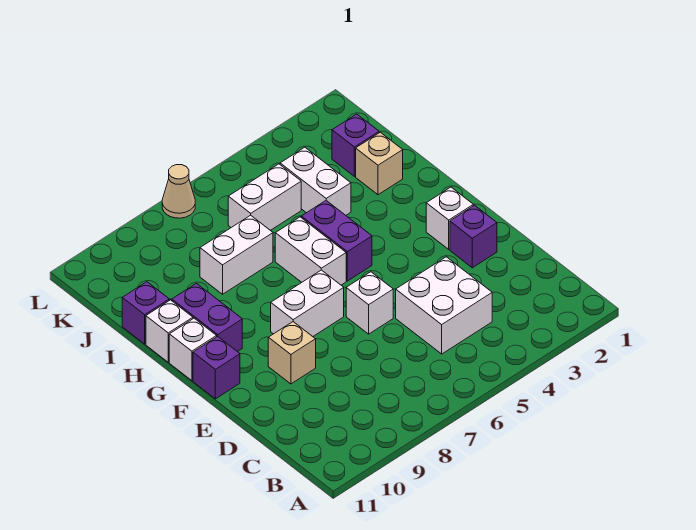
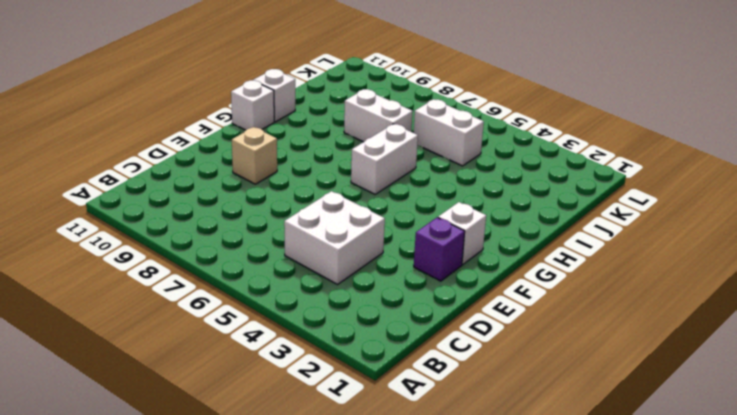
none -> white brick E6 level 1
none -> white brick F7:F8 level 1
none -> purple brick F11 level 1

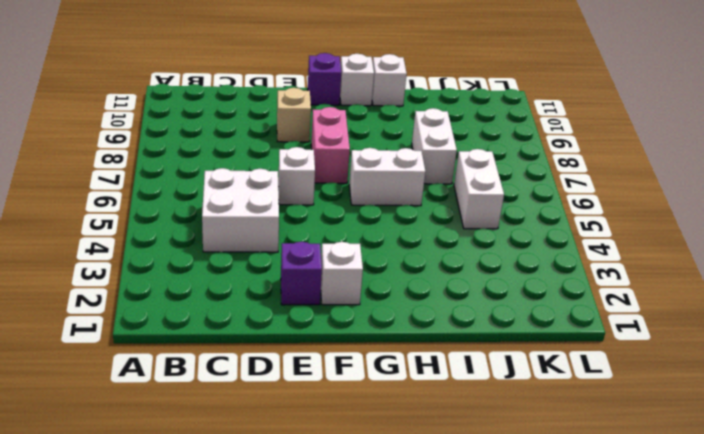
pink brick F7:F8 level 1 -> white brick F7:F8 level 1
none -> purple brick G5:H5 level 1
none -> purple brick G10:H10 level 1
none -> tan brick I2 level 1

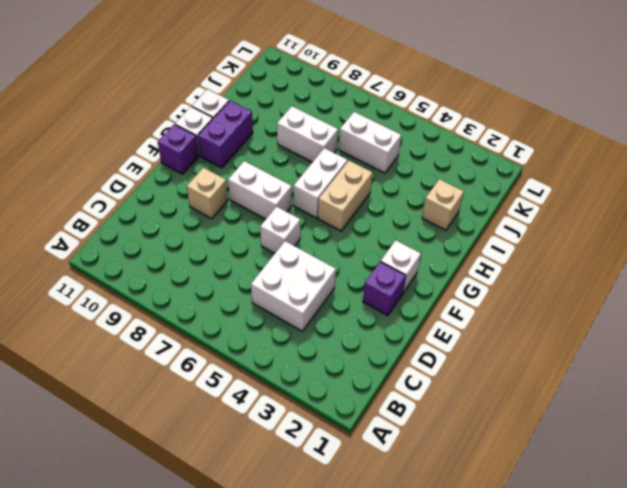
tan brick G5:H5 level 1 -> purple brick G5:H5 level 1
none -> white brick I4:J4 level 1
none -> purple brick I11 level 1
none -> purple brick J2 level 1

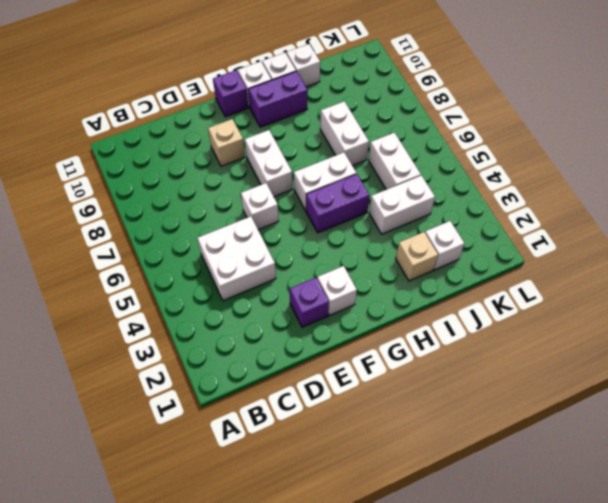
white brick I11 level 1 -> purple brick I11 level 1
white brick J2 level 1 -> purple brick J2 level 1
none -> tan cone L7 level 1

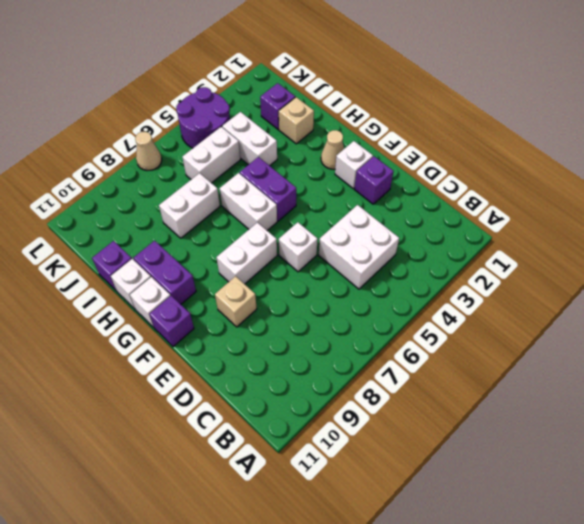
tan cone G2 level 1 -> none
purple round brick K4:L5 level 1 -> none

